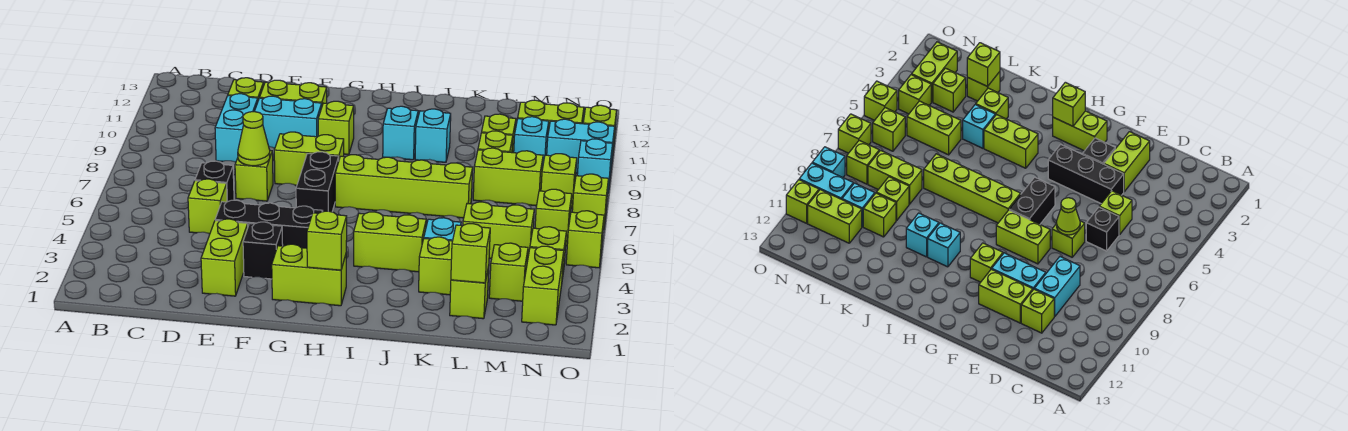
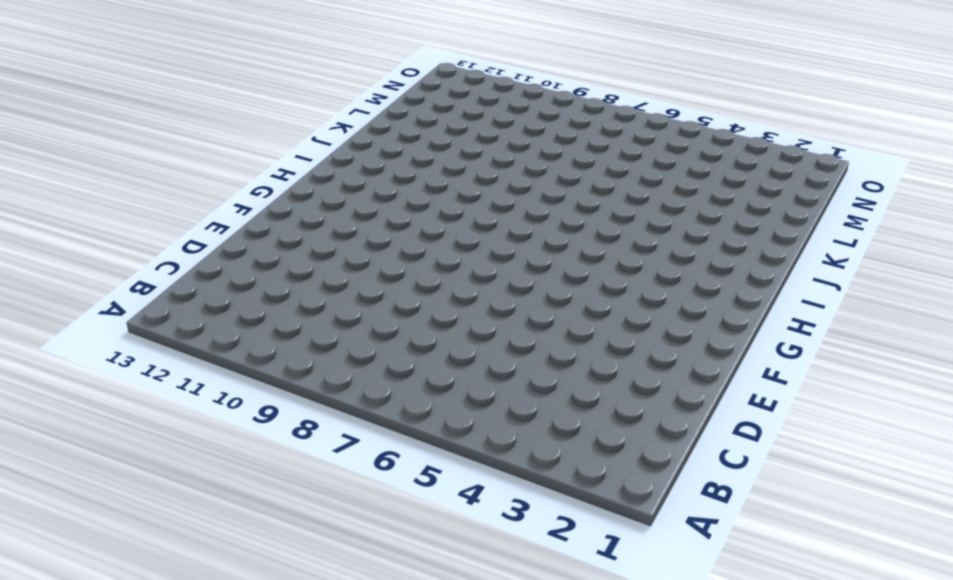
none -> lime brick D5 level 1
none -> black brick D6 level 1
none -> cyan brick D9:D10 level 1
none -> lime brick D11 level 1

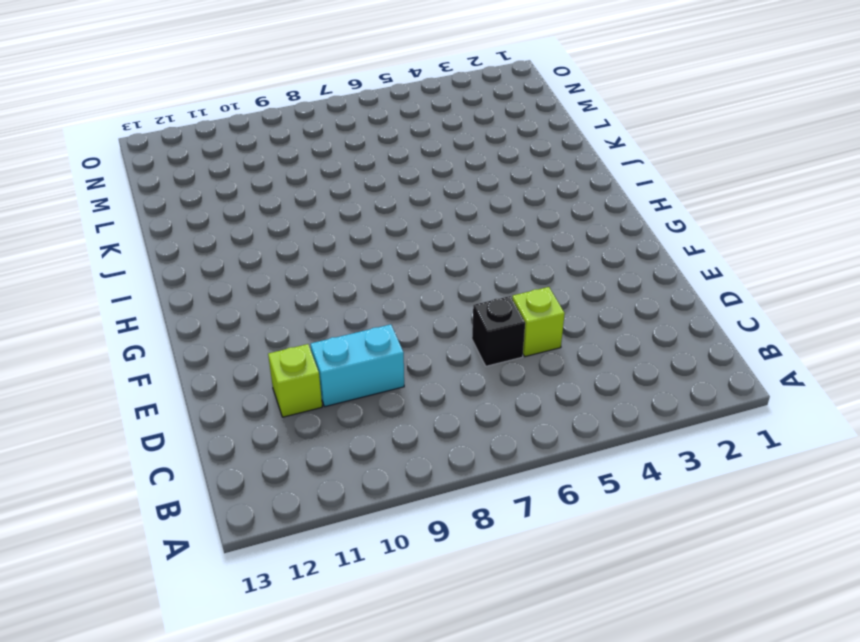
none -> lime brick E2:E3 level 1
none -> black brick E4:G4 level 1
none -> lime brick E7 level 1
none -> cyan brick E10:F10 level 1

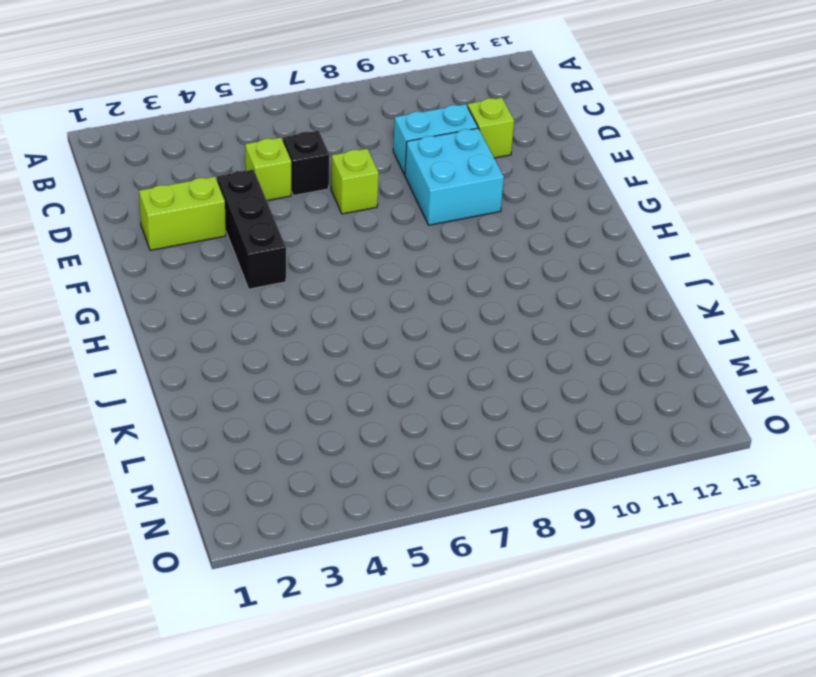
cyan brick E9:F10 level 1 -> cyan brick E10:F10 level 1
none -> lime brick E11:F11 level 1
none -> black brick F3 level 1
none -> lime brick F8:G8 level 1
none -> lime brick G2:H2 level 1

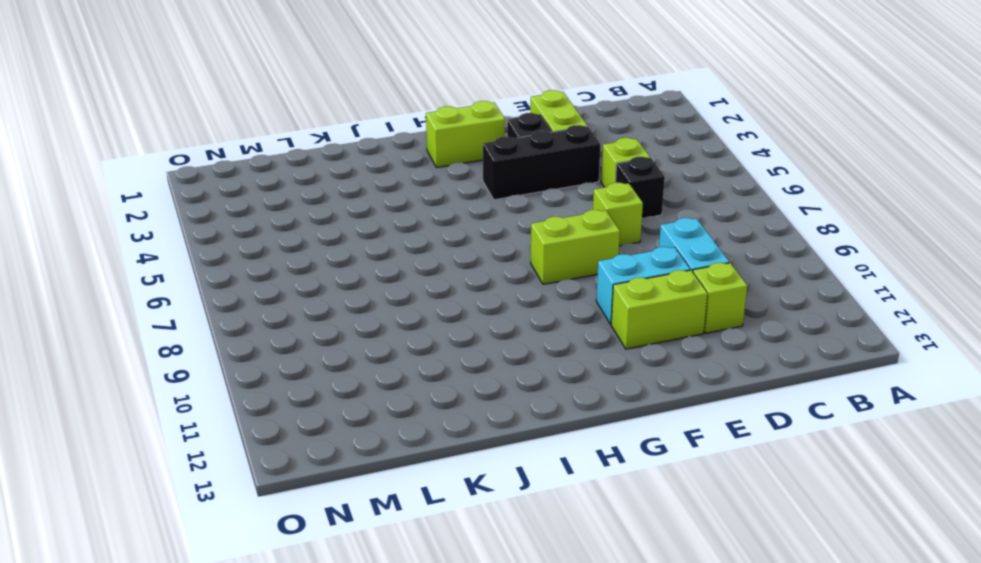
none -> black brick G6:G7 level 1
none -> lime brick G10 level 1
none -> lime brick H7:K7 level 1
none -> lime brick I4:J4 level 1

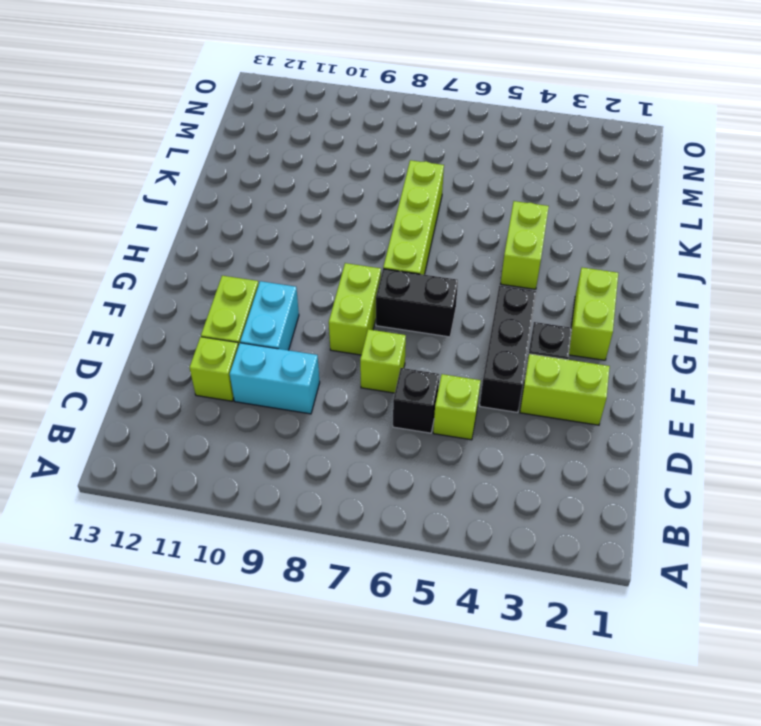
none -> lime brick G10 level 1
none -> cyan brick I10 level 1
none -> cyan brick J10 level 1
none -> lime brick K3 level 1

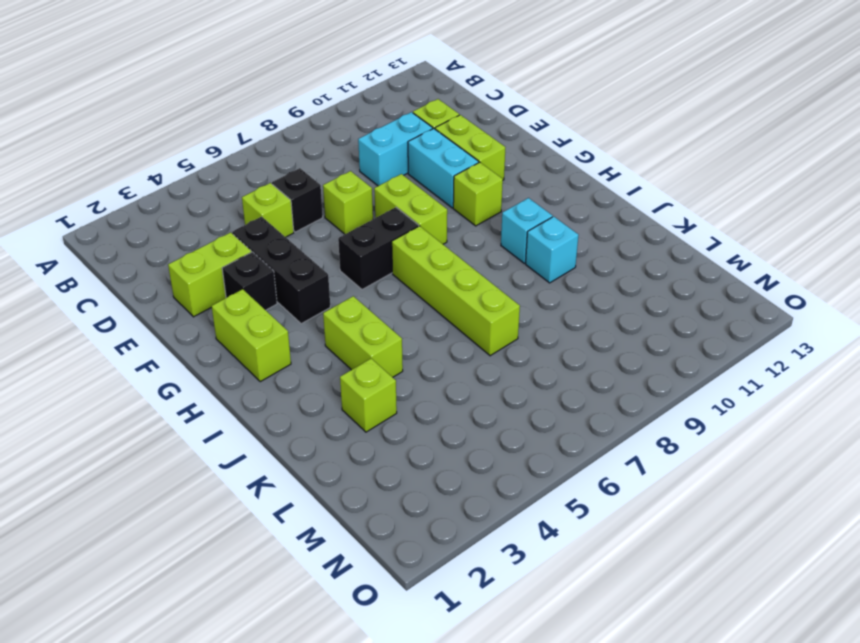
none -> cyan brick K4 level 1
none -> lime brick L2 level 1
none -> lime brick L5:M5 level 1
none -> lime brick L8:M8 level 1

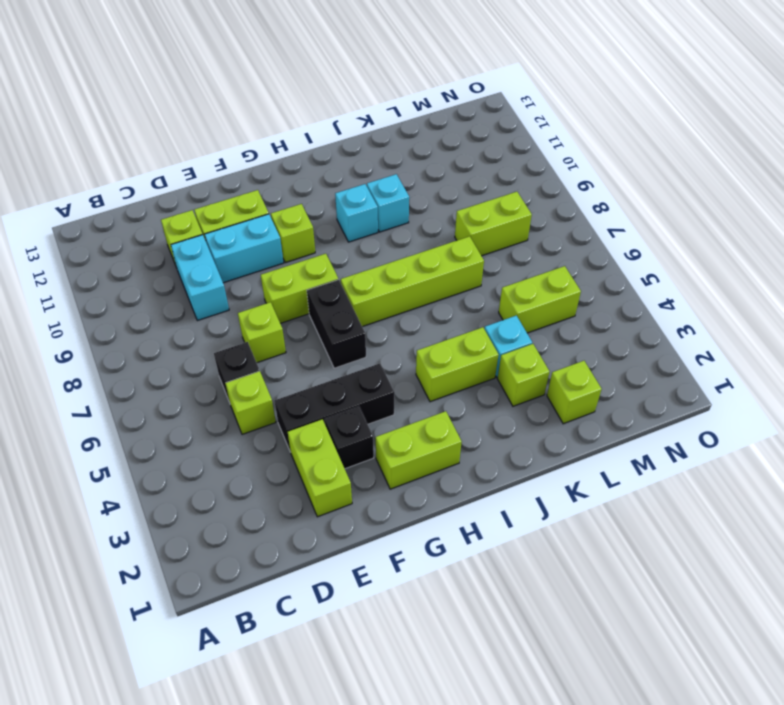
none -> lime brick L9 level 1
none -> lime brick L10 level 1
none -> lime brick M3 level 1
none -> cyan brick M10 level 1

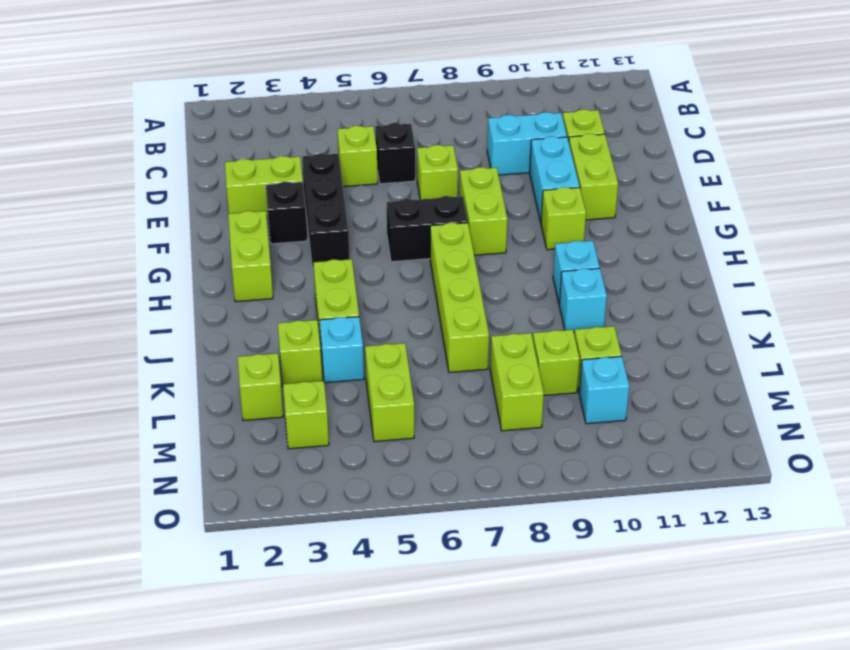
none -> lime brick M11:N11 level 1
none -> lime brick N2:N3 level 1
none -> lime brick N4 level 1
none -> lime brick N6 level 1

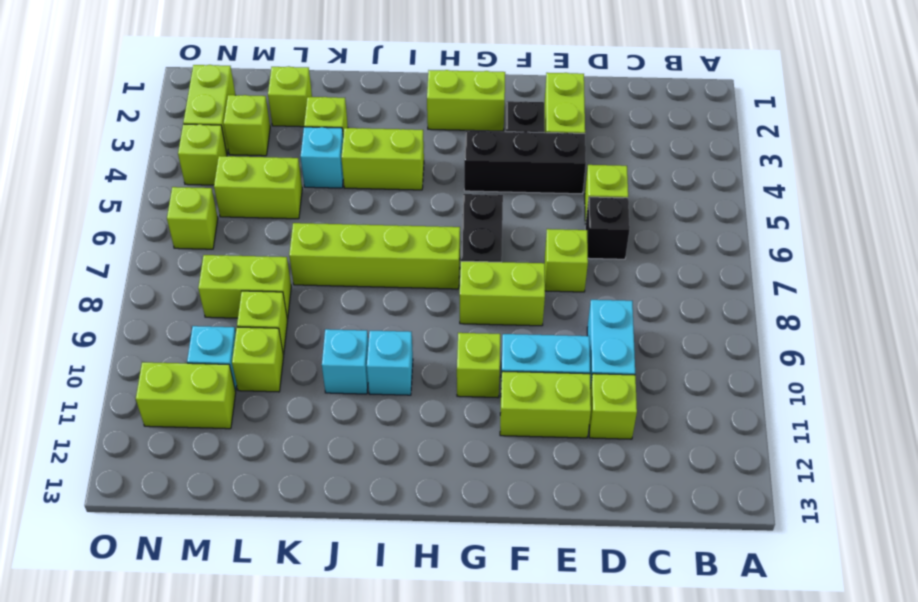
none -> lime brick N8 level 1
none -> cyan brick N10:O10 level 1
none -> lime brick O5 level 1
none -> lime brick O7 level 1

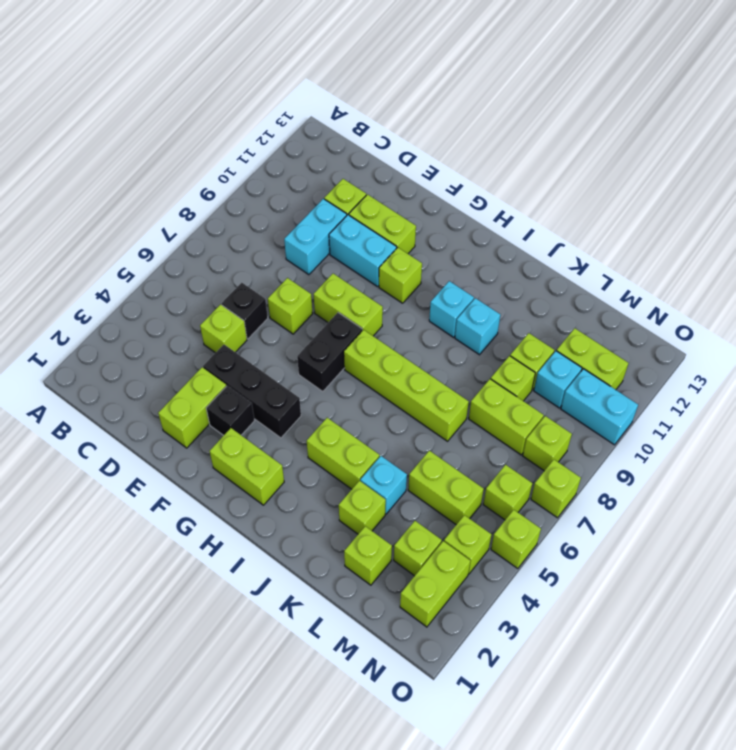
none -> cyan brick O9 level 1
none -> lime brick O11 level 1
none -> lime cone E7 level 2
none -> lime brick H2 level 2

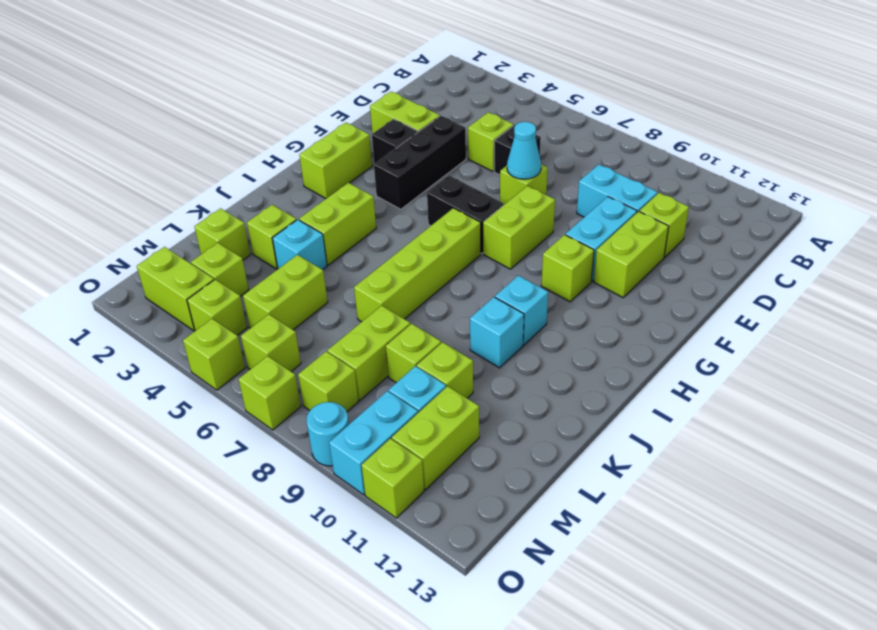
cyan cone E7 level 2 -> lime cone E7 level 2
cyan round brick O9 level 1 -> cyan brick O9 level 1
none -> lime brick H2 level 2
none -> lime brick L2 level 2

